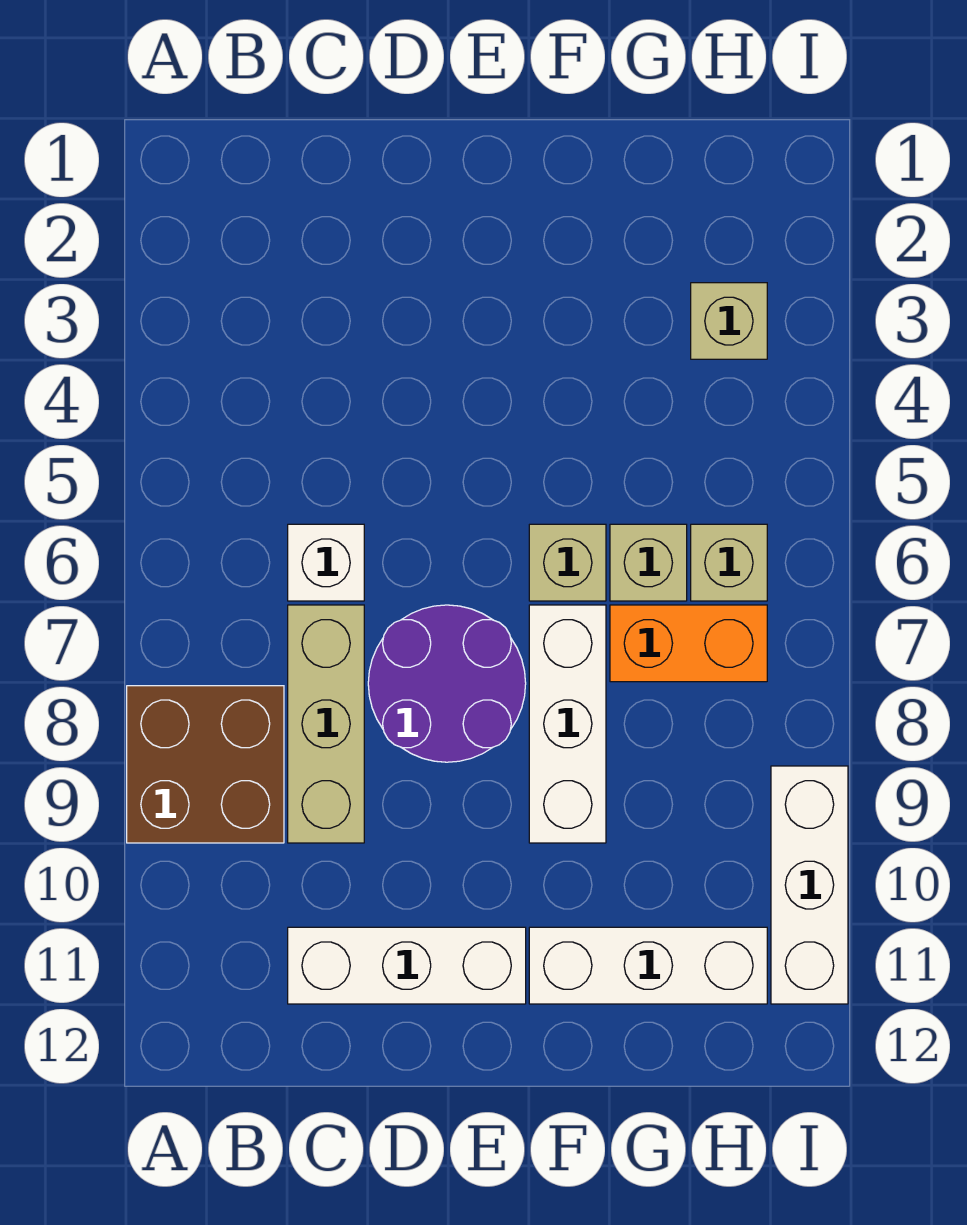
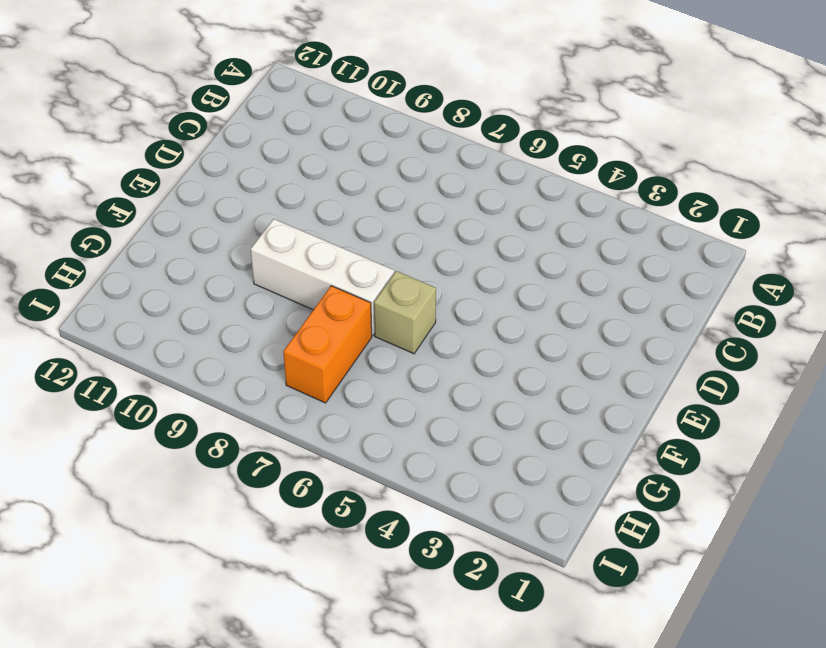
none -> brown brick A8:B9 level 1
none -> white brick C6 level 1
none -> tan brick C7:C9 level 1

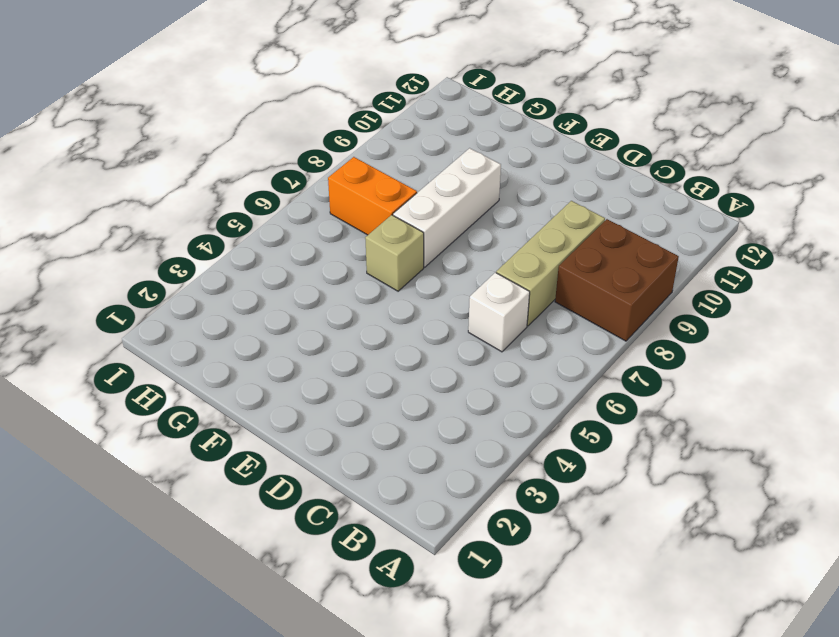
none -> white brick C11:E11 level 1
none -> purple round brick D7:E8 level 1
none -> white brick F11:H11 level 1

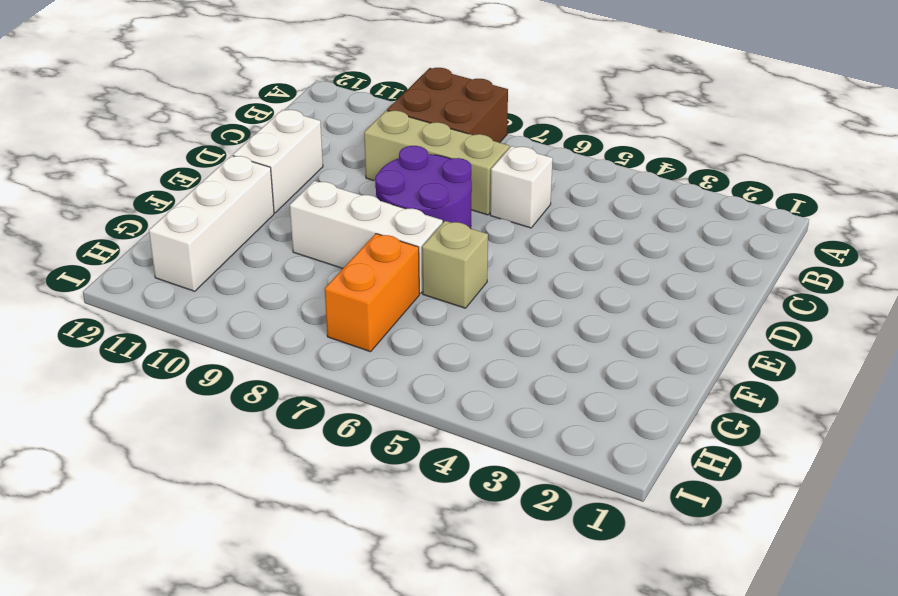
white brick D11:E11 level 1 -> white brick C11:E11 level 1
none -> tan brick G6 level 1
none -> tan brick H3 level 1
none -> tan brick H6 level 1

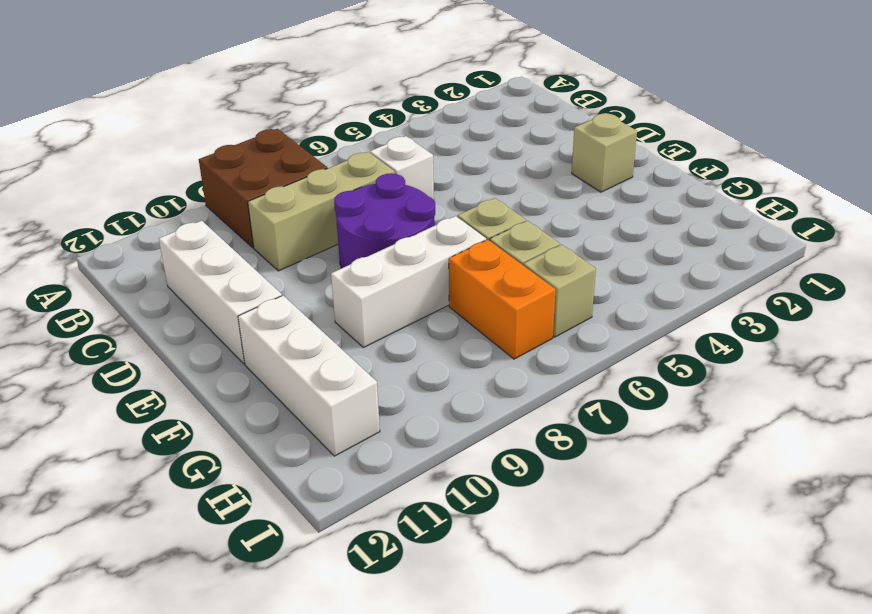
tan brick E2 level 1 -> tan brick H3 level 1
none -> white brick I9:I11 level 1

